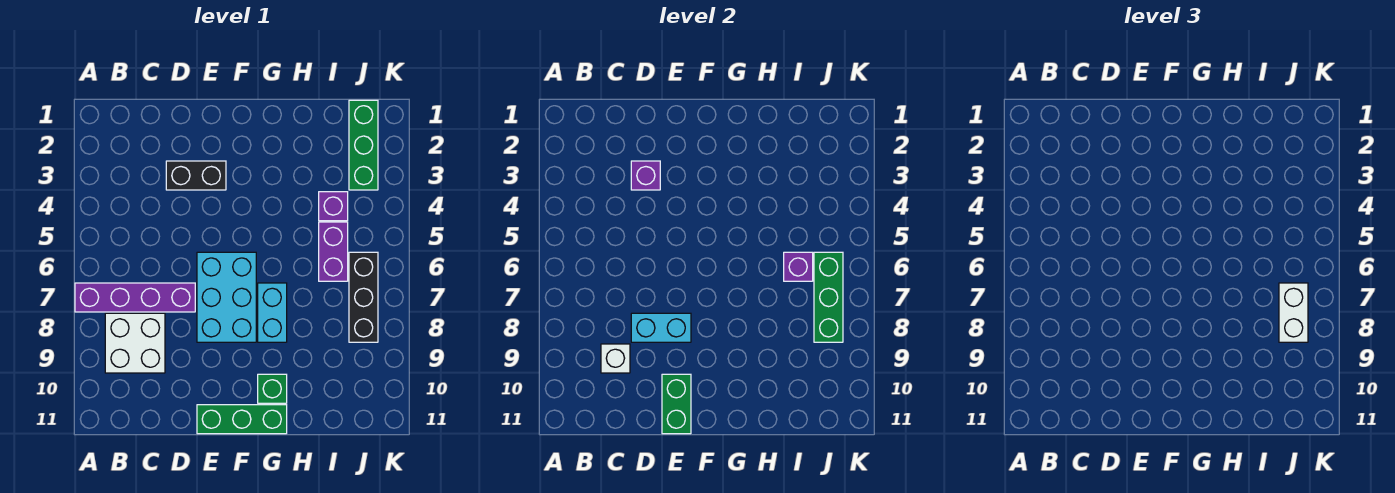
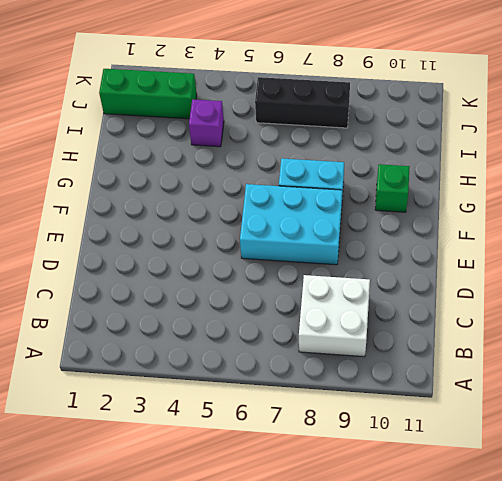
none -> purple brick A7:D7 level 1
none -> black brick D3:E3 level 1
none -> green brick E11:G11 level 1

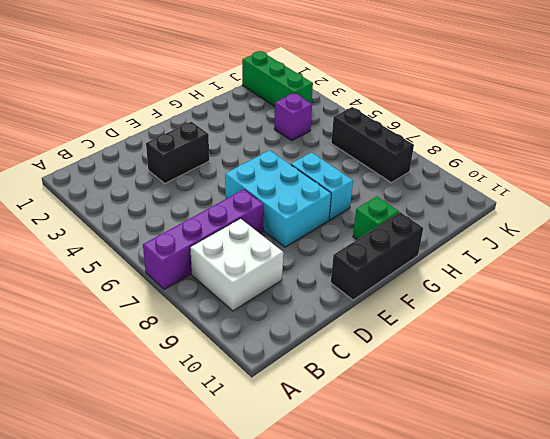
black brick E11:G11 level 1 -> green brick E11:G11 level 1
none -> purple brick I5:I6 level 1
none -> white brick C9 level 2
none -> purple brick D3 level 2

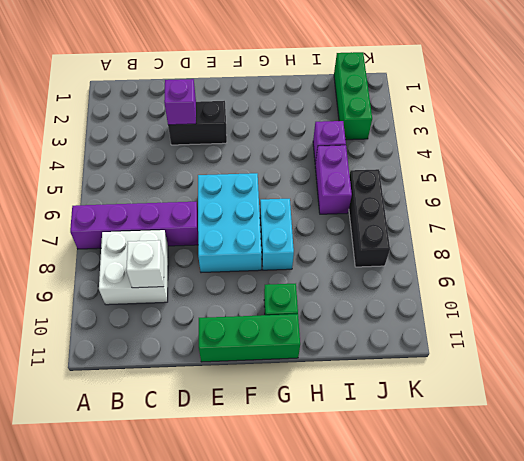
none -> cyan brick D8:E8 level 2
none -> green brick E10:E11 level 2
none -> purple brick I6 level 2

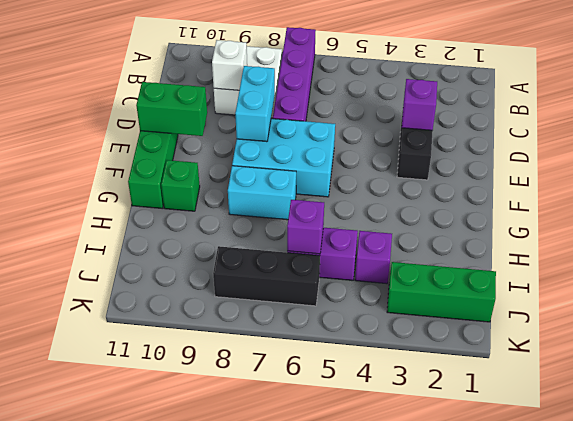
none -> green brick J6:J8 level 2
none -> white brick J7:J8 level 3

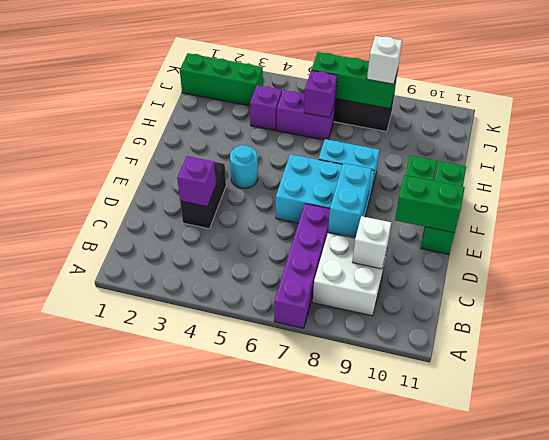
cyan round brick F4 level 1 -> none
white brick J8 level 3 -> white brick J7:J8 level 3

